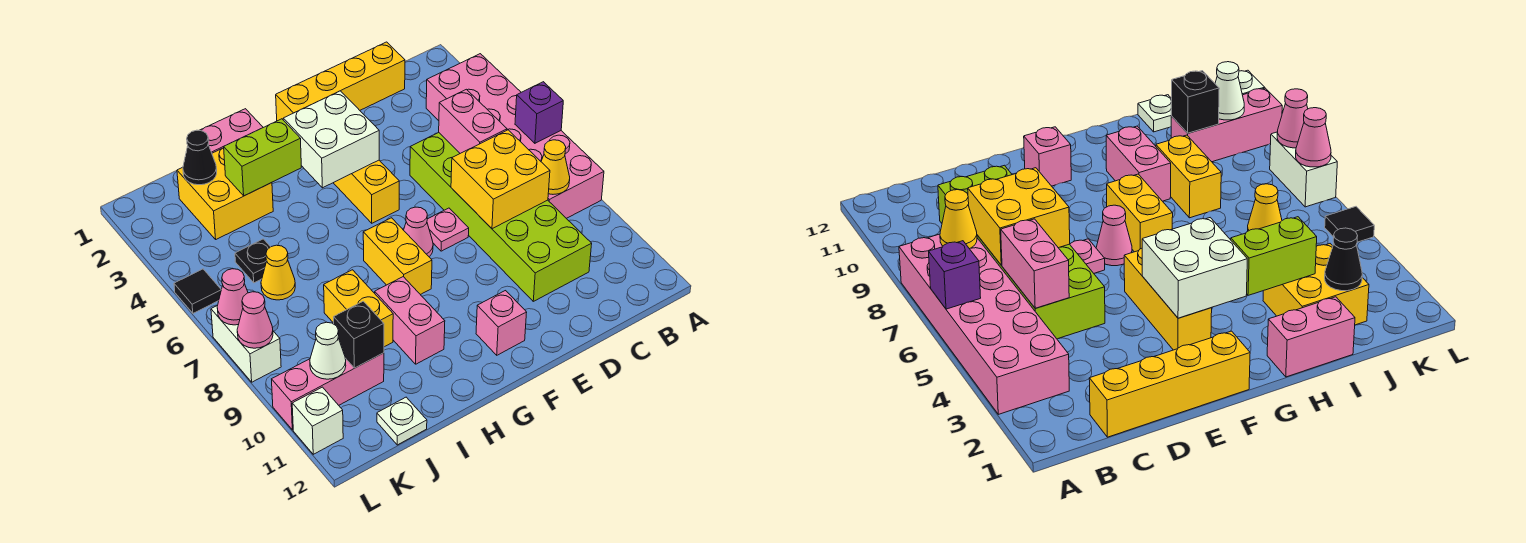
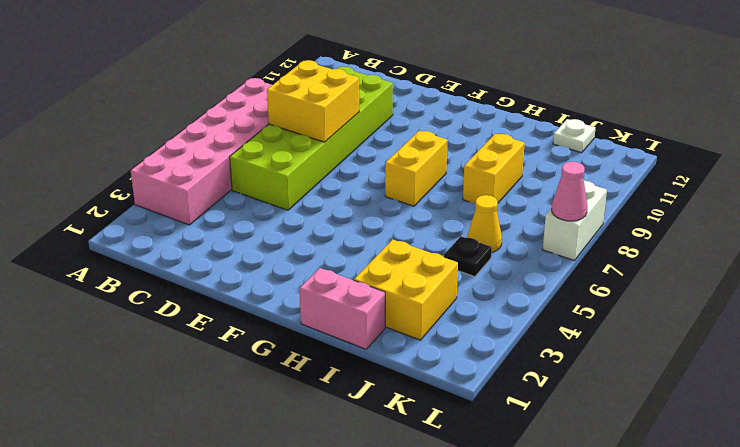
none -> yellow brick C1:F1 level 1
none -> pink plate E7 level 1
none -> yellow brick F3:F5 level 1
none -> pink cone F7 level 1

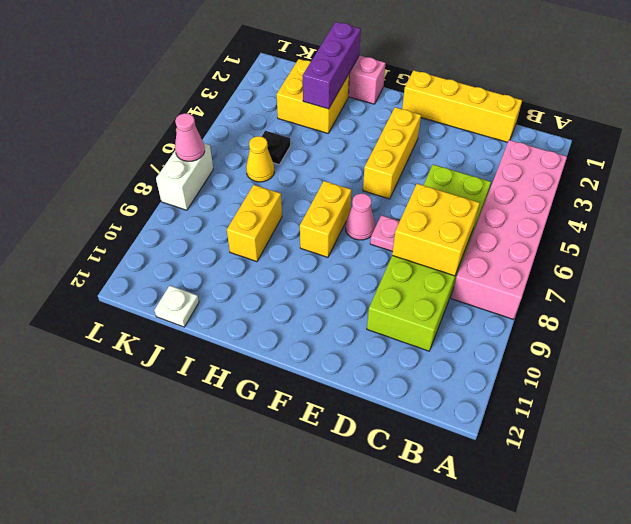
purple brick I1:I3 level 2 -> lime brick H3:I3 level 2
none -> pink brick F11 level 1
none -> pink brick H9:H10 level 1
none -> pink brick J10:L10 level 1
none -> black tile L5 level 1

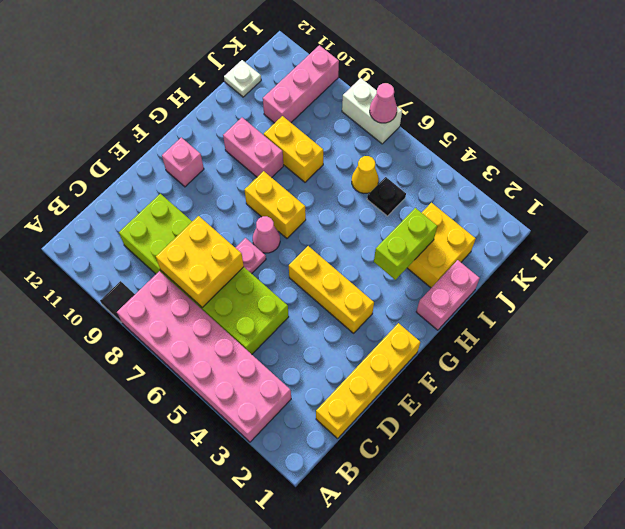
black tile A9 level 1 -> black tile L5 level 1
none -> white brick L11 level 1
none -> purple brick A6 level 2
none -> yellow cone B8 level 2
none -> pink brick C5:C6 level 2

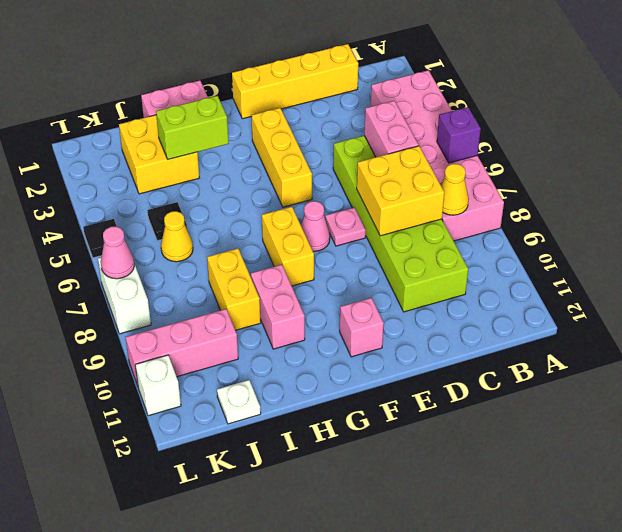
none -> white brick F3:G4 level 2
none -> black cone J2 level 2
none -> black brick J10 level 2
none -> white cone K10 level 2

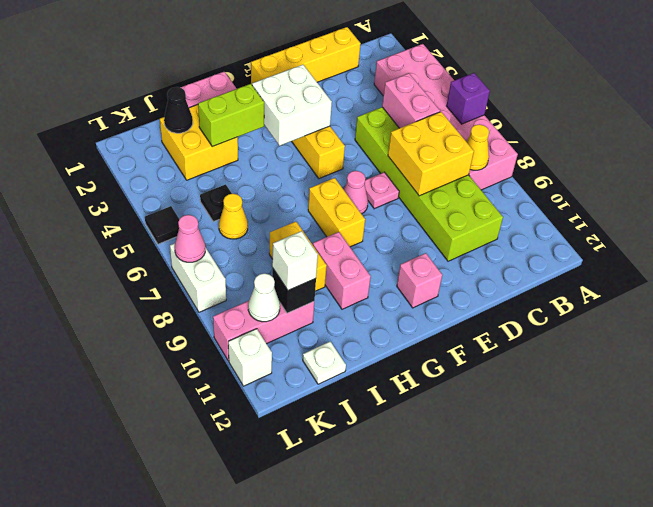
white brick J10 level 3 -> none
none -> pink cone L8 level 2

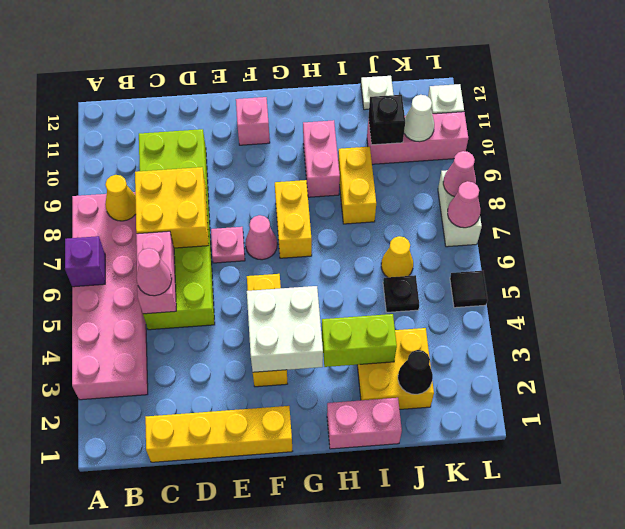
pink cone C5 level 3 -> none

